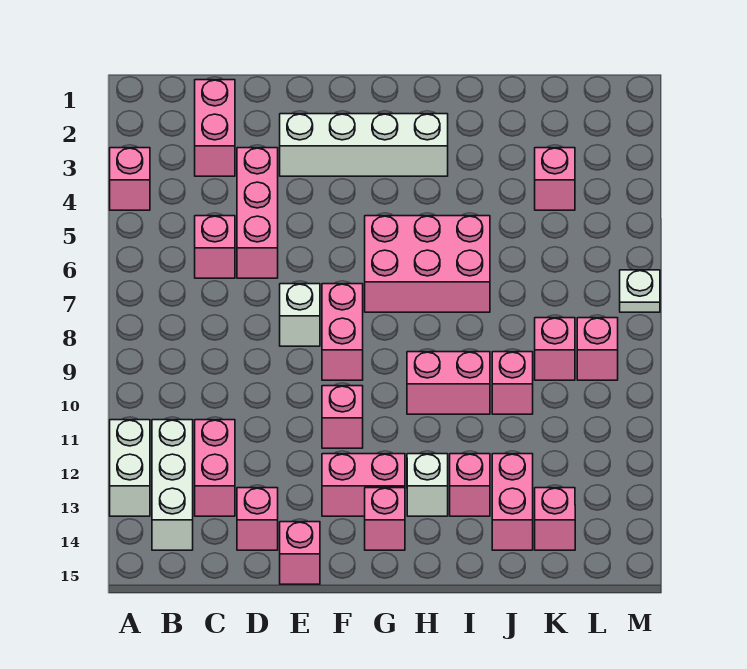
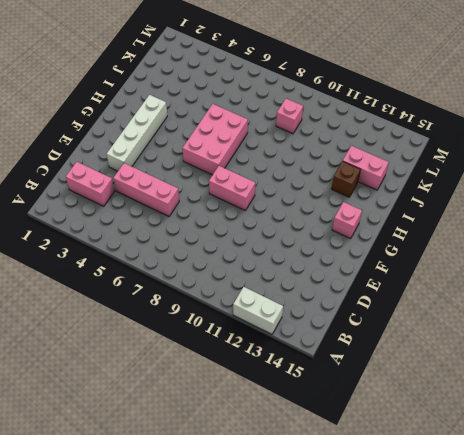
brown brick I13 level 1 -> pink brick I13 level 1
none -> pink brick A4 level 1
none -> white brick B12:B14 level 1
none -> pink brick C6 level 1

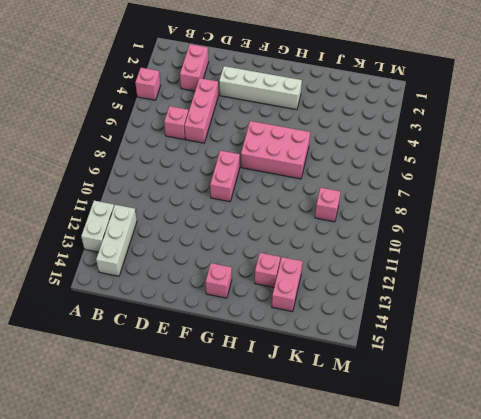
none -> pink brick C12:C13 level 1
none -> pink brick D14 level 1
none -> white brick E8 level 1

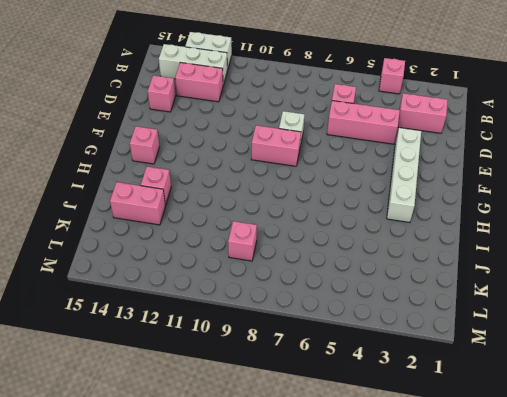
none -> pink brick E15 level 1
none -> pink brick F11 level 1
none -> pink brick F13:G13 level 1

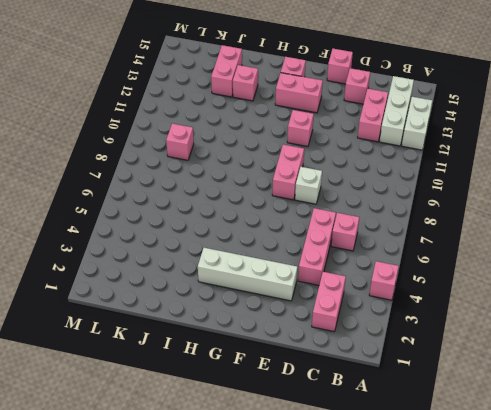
none -> pink brick G6:I7 level 1
none -> pink brick H10:I10 level 1
none -> white brick H13 level 1

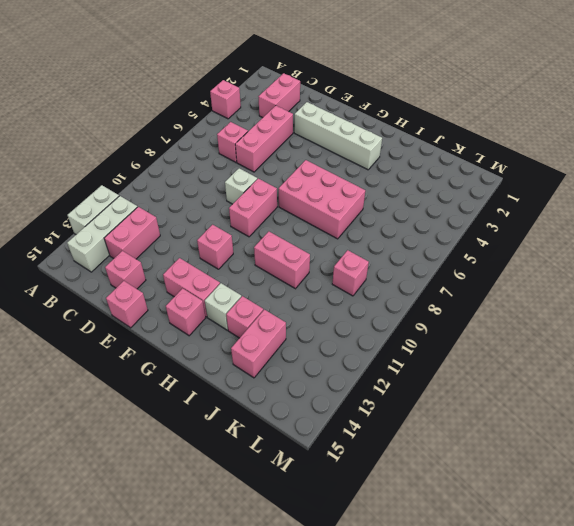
none -> pink brick J10 level 1
none -> pink brick K4 level 1
none -> pink brick K14 level 1

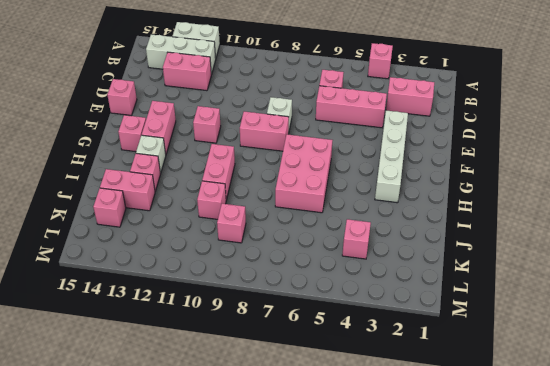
none -> pink brick D14 level 1
none -> pink brick L9 level 1
none -> white plate M7 level 1

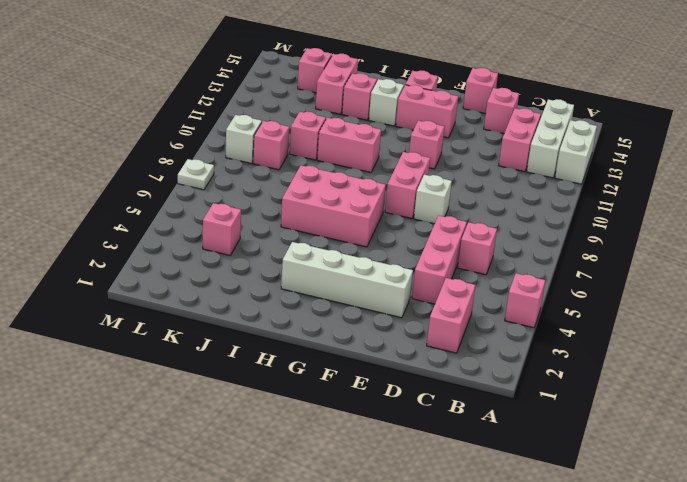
white brick L9 level 1 -> pink brick L9 level 1

